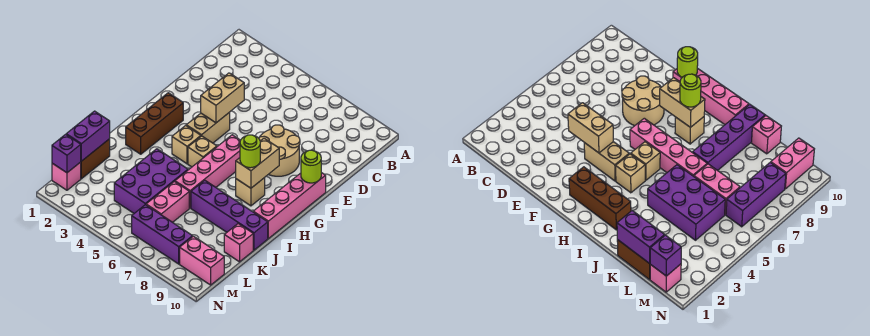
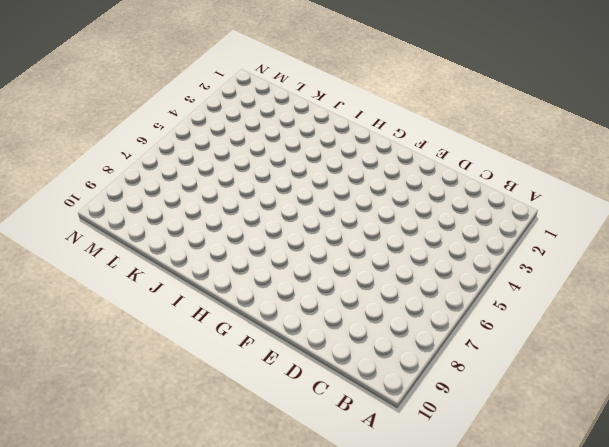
none -> tan round brick E7:F8 level 1
none -> tan brick F4:G4 level 1
none -> pink brick F10:I10 level 1

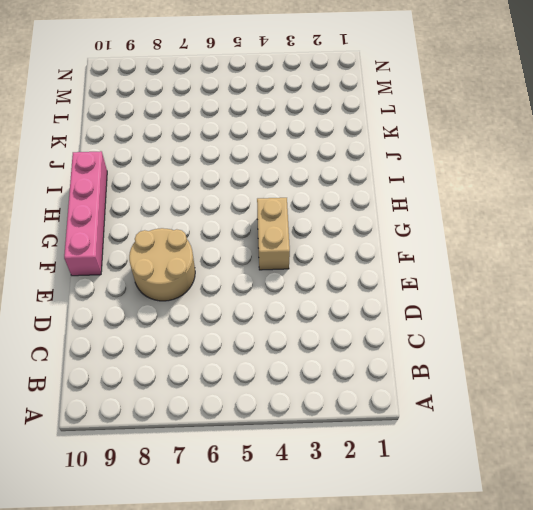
none -> brown brick G2:I2 level 1
none -> pink brick G6:J6 level 1
none -> tan brick H4 level 1

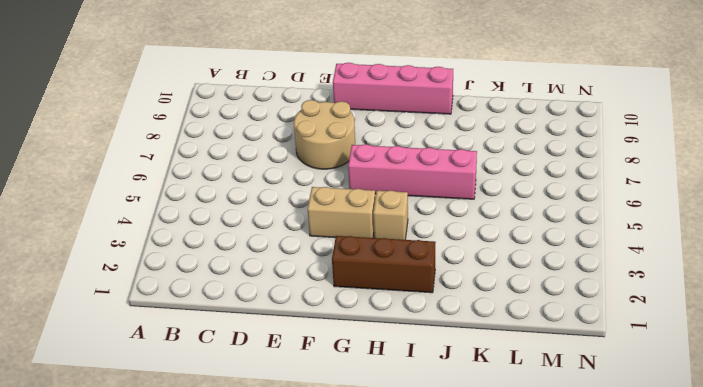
none -> tan brick H5 level 1
none -> tan brick H8 level 1
none -> purple brick J4:L5 level 1

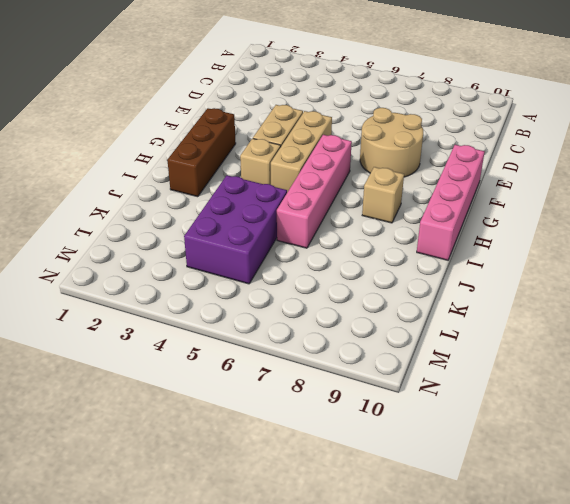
tan brick F5:H5 level 1 -> tan brick H5 level 1
none -> purple brick J7:J10 level 1
none -> brown brick K1:L1 level 1
none -> pink brick K6:L6 level 1

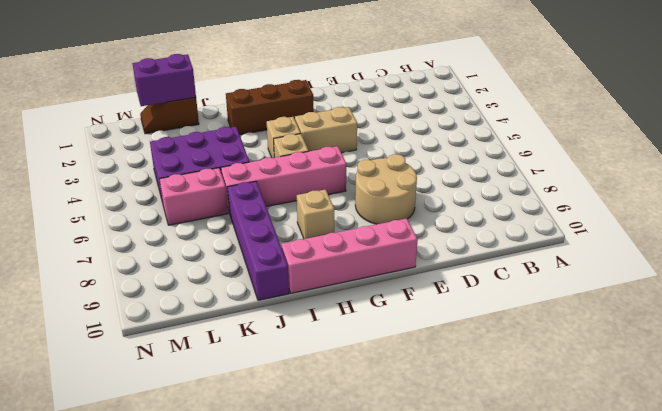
brown slope K1:L1 level 1 top K -> brown brick K1:L1 level 1
none -> pink brick K10 level 1
none -> pink brick M1 level 1
none -> purple brick M6:M8 level 1

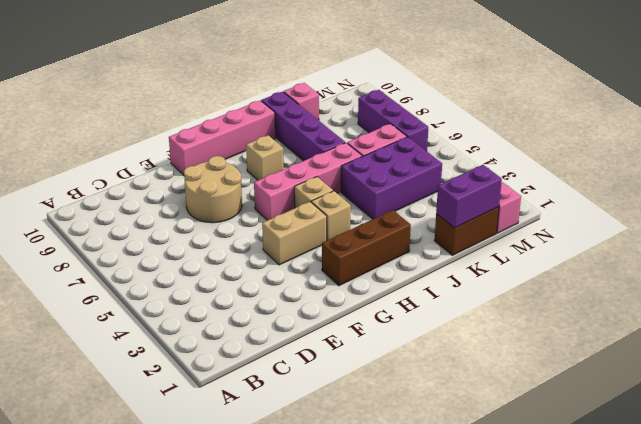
none -> pink brick M9:M10 level 1
none -> tan brick E4:F4 level 2
none -> lime round brick F10 level 2

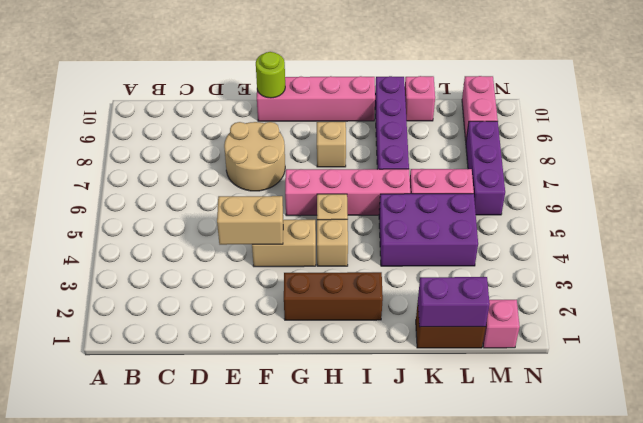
none -> tan brick G8:H8 level 2
none -> purple brick M1 level 2
none -> lime round brick H8 level 3

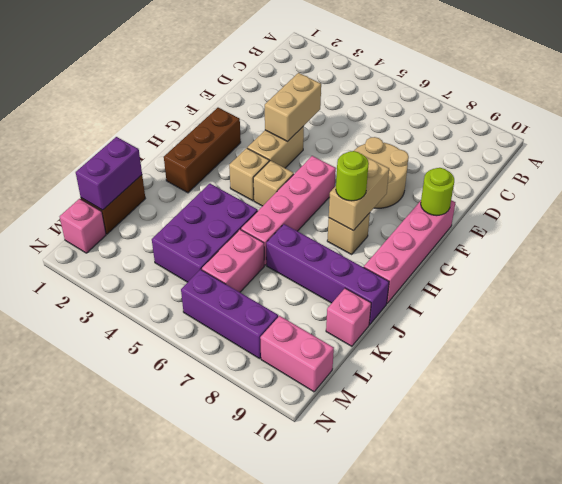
none -> purple brick M1 level 2

